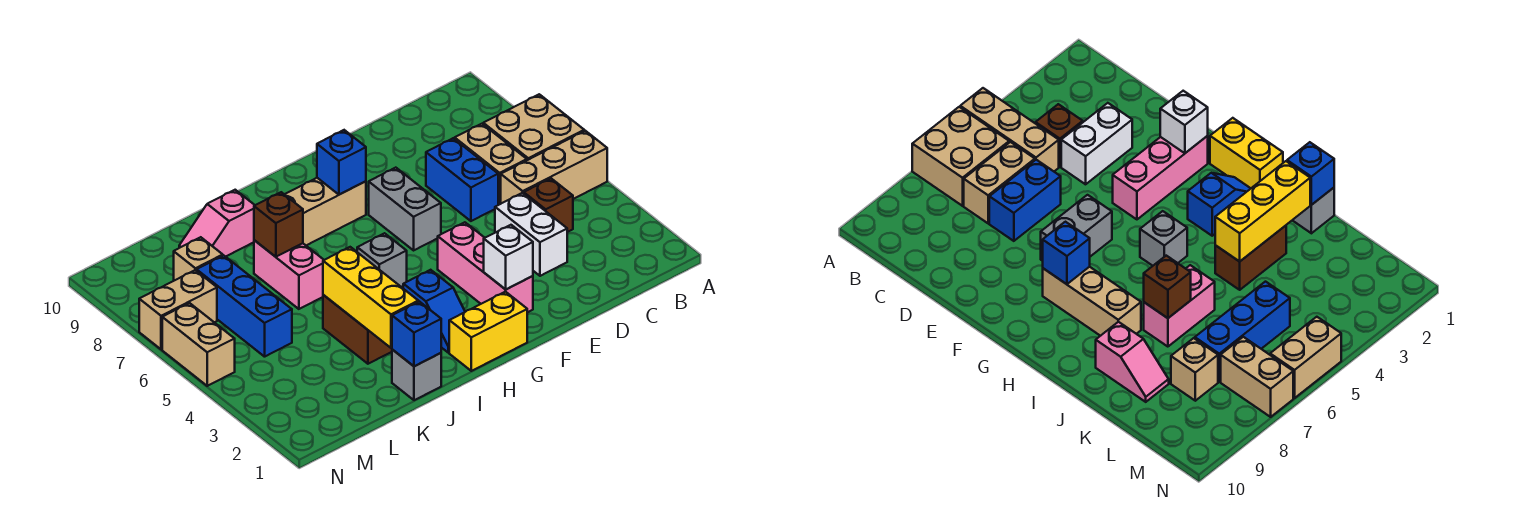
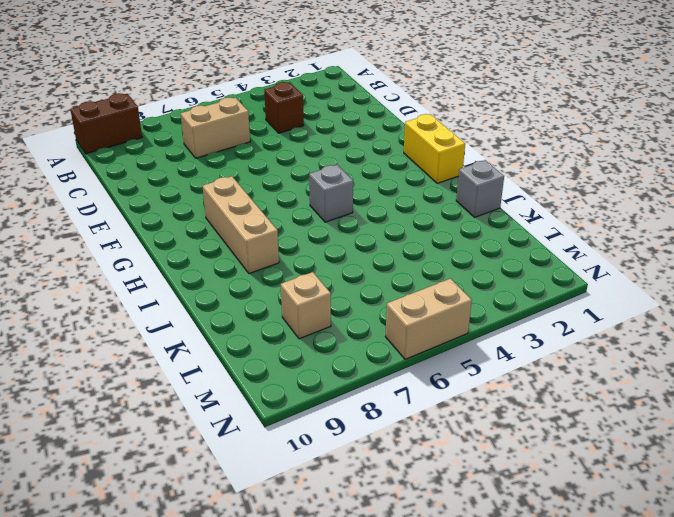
brown brick A9:A10 level 1 -> brown brick J3:J4 level 1
none -> tan brick A5:C5 level 1
none -> tan brick A6:B7 level 1
none -> white brick D3:D4 level 1

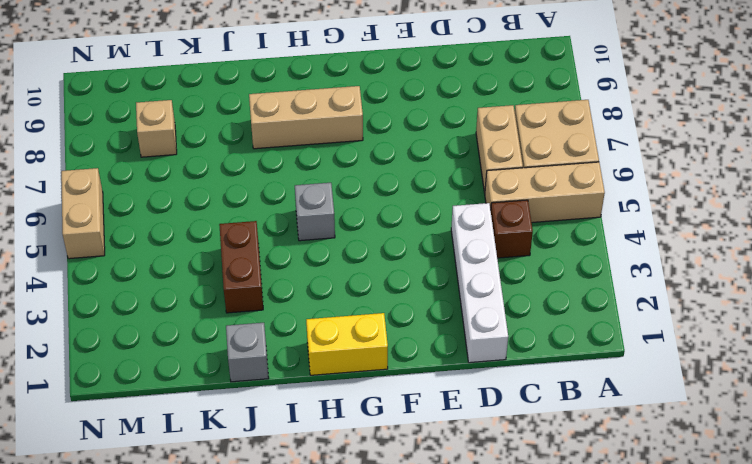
white brick D1:D4 level 1 -> white brick D3:D4 level 1
none -> blue brick D6:D7 level 1
none -> pink brick F2:F4 level 1
none -> grey brick F6:F7 level 1

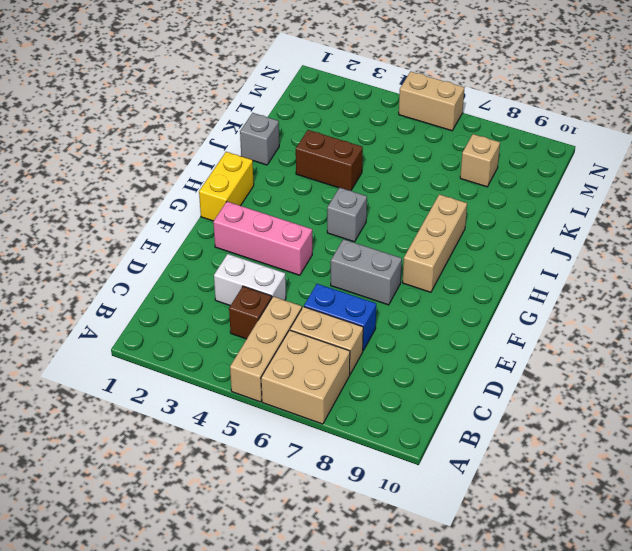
none -> blue slope H2:H3 level 1 top 3
none -> pink brick J6:J7 level 1
none -> pink slope J9:K9 level 1 top J

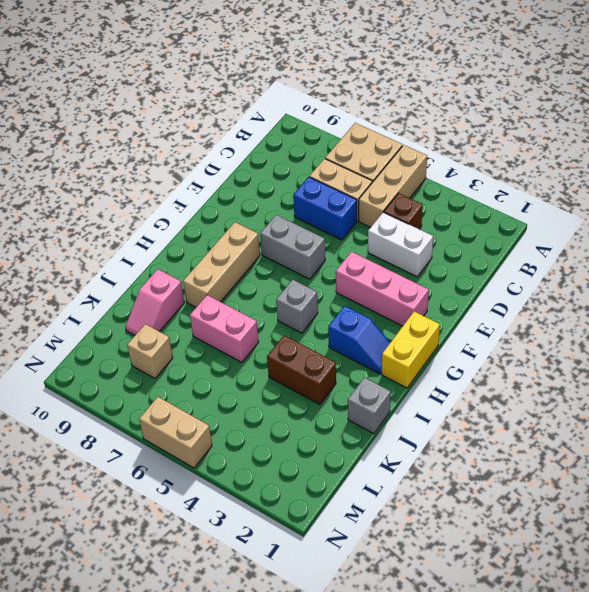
none -> blue brick L5:L7 level 1
none -> tan brick M7:N7 level 1
none -> white brick F2 level 2

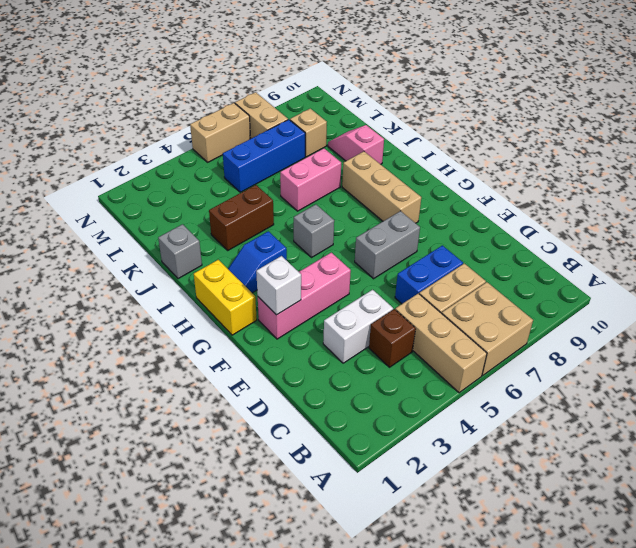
none -> blue brick G8 level 2
none -> blue brick J1 level 2
none -> yellow brick J2:J4 level 2

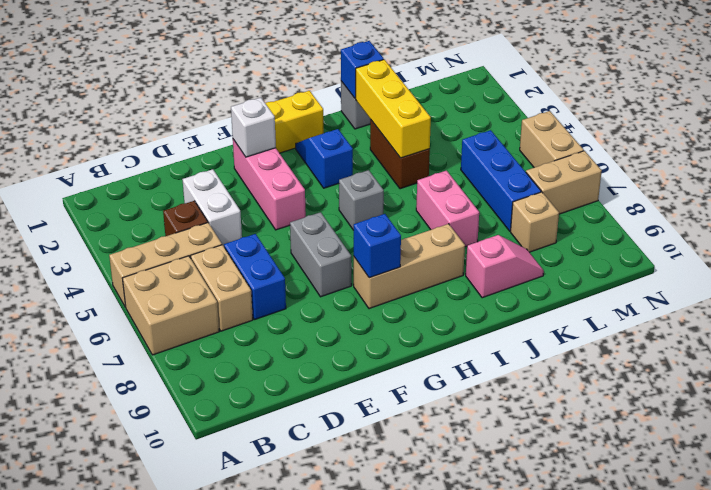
none -> brown brick J7 level 2

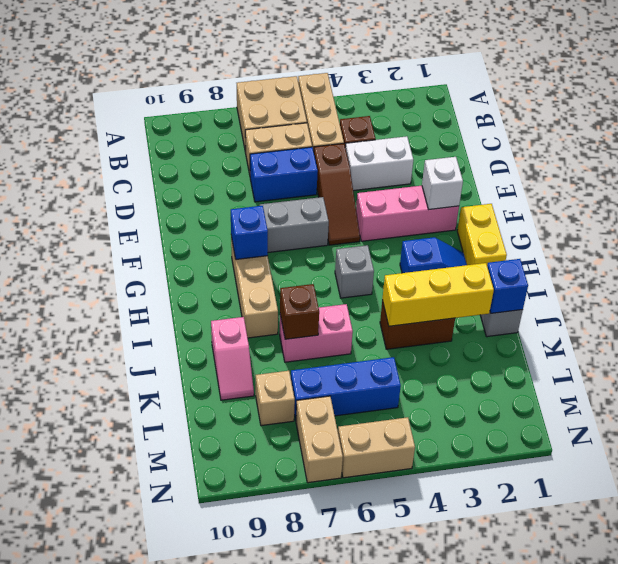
brown slope D5:F5 level 1 top D -> none

